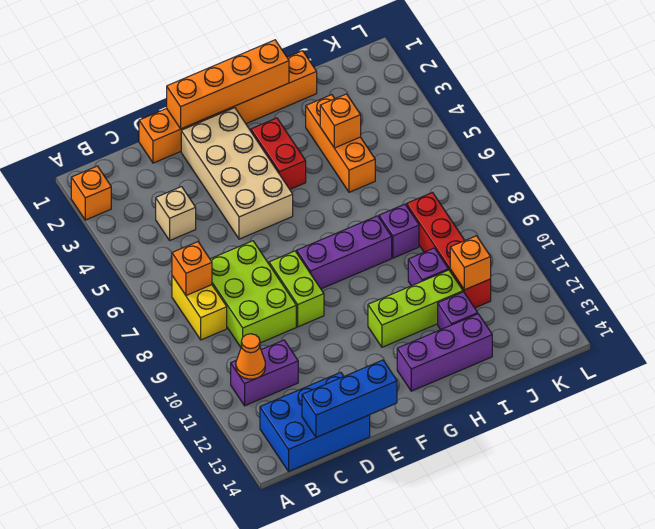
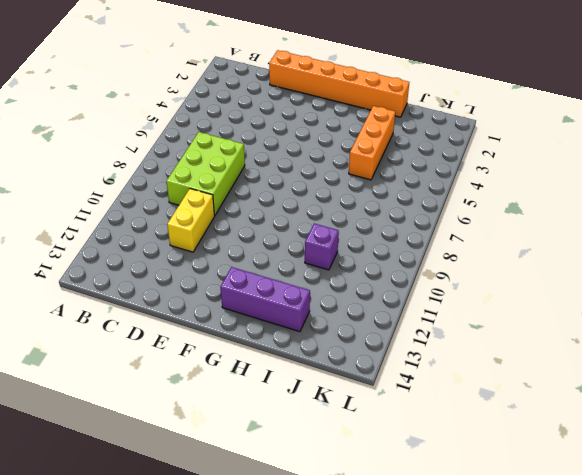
yellow brick D10:D11 level 1 -> yellow brick B7:B8 level 1
none -> orange brick A2 level 1
none -> purple brick B11:C11 level 1
none -> blue brick B13:D14 level 1

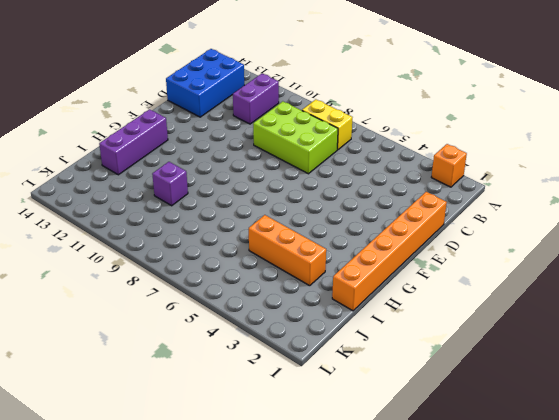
none -> tan brick C4 level 1
none -> tan brick E2:F5 level 1
none -> lime brick E8:E9 level 1

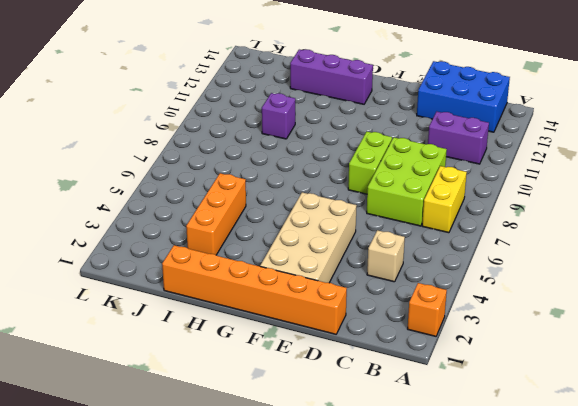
none -> purple brick F8:H8 level 1
none -> red brick G3:G4 level 1
none -> lime brick G11:I11 level 1

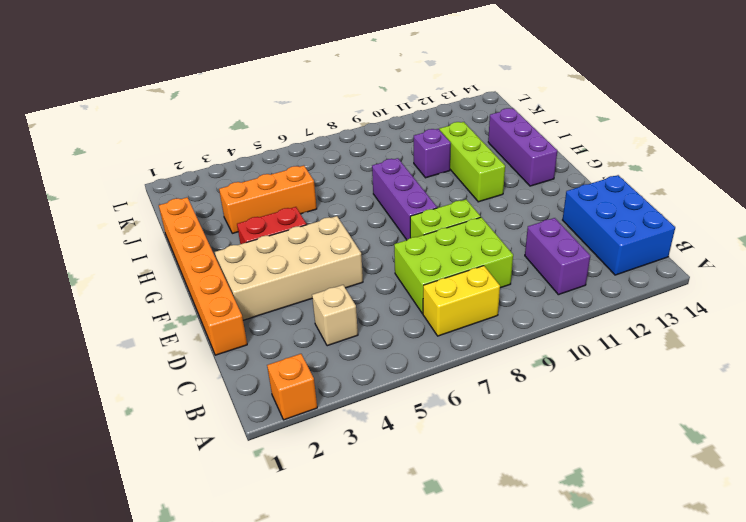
none -> purple brick I8 level 1
none -> purple brick I12 level 1
none -> red brick J8:J11 level 1

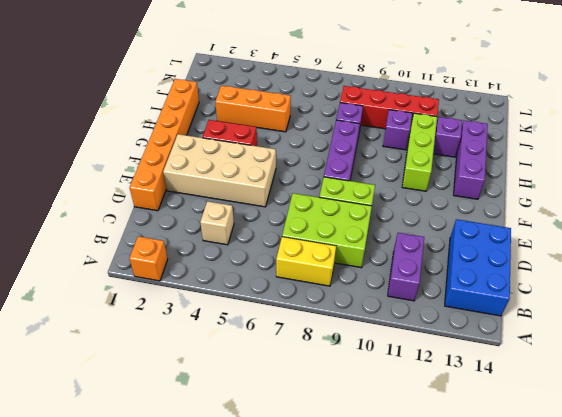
none -> orange brick B7 level 2
none -> orange cone B11 level 2
none -> blue brick C14:E14 level 2

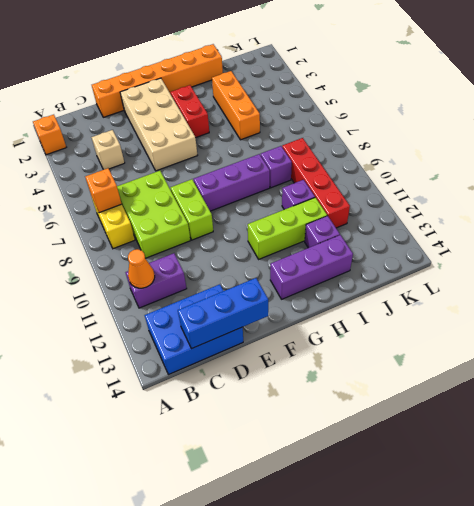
none -> orange brick E1:H1 level 2
none -> orange brick I4 level 2
none -> orange brick J11 level 2

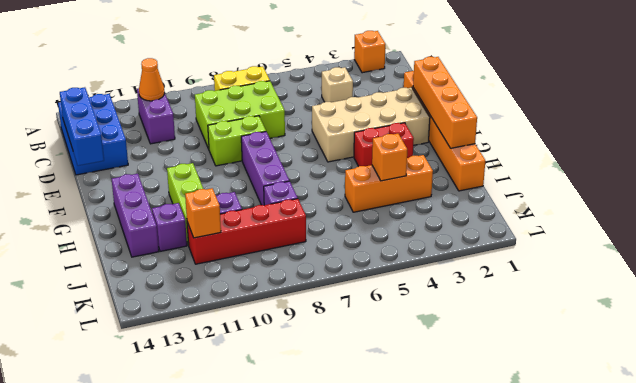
none -> orange brick B7 level 2

